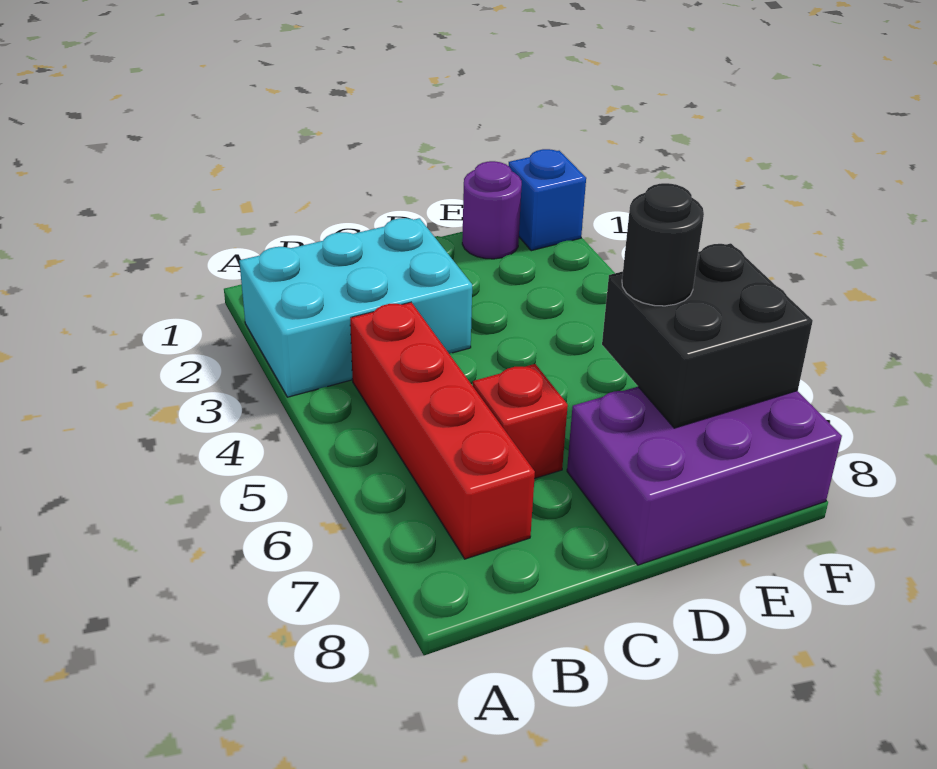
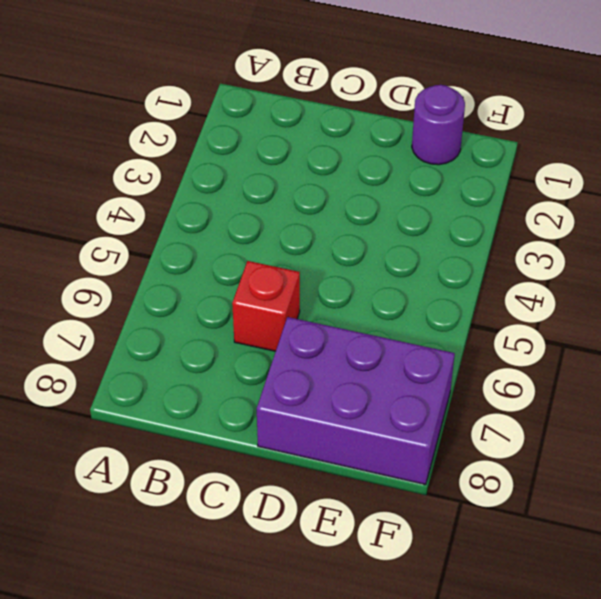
none -> cyan brick A2:C3 level 1
none -> red brick B4:B7 level 1

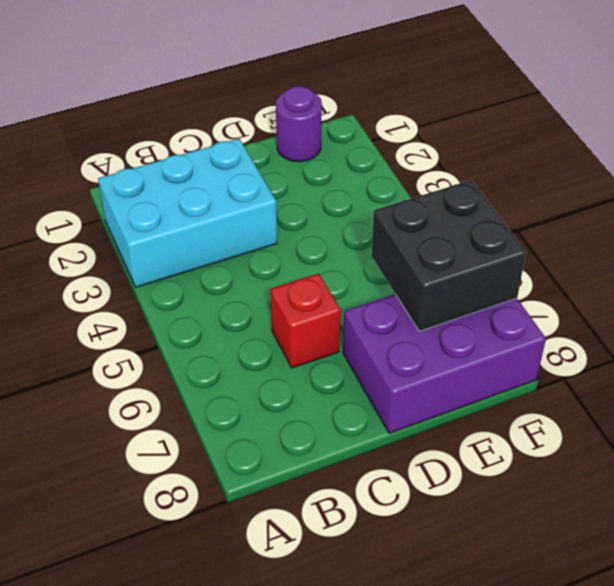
none -> red brick B4:B7 level 1
none -> blue brick F1 level 1

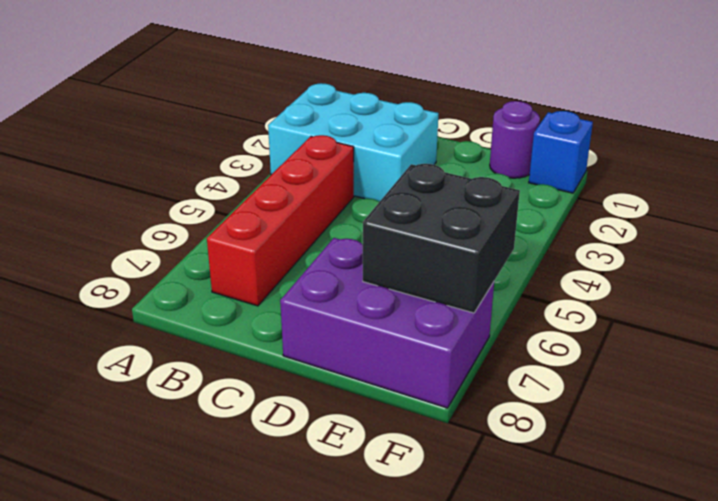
none -> red brick C6 level 1
none -> black round brick E6 level 3

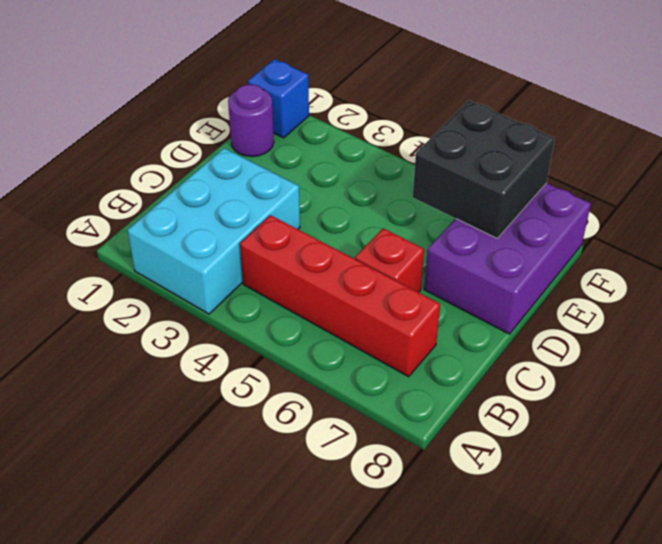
none -> black round brick E6 level 3

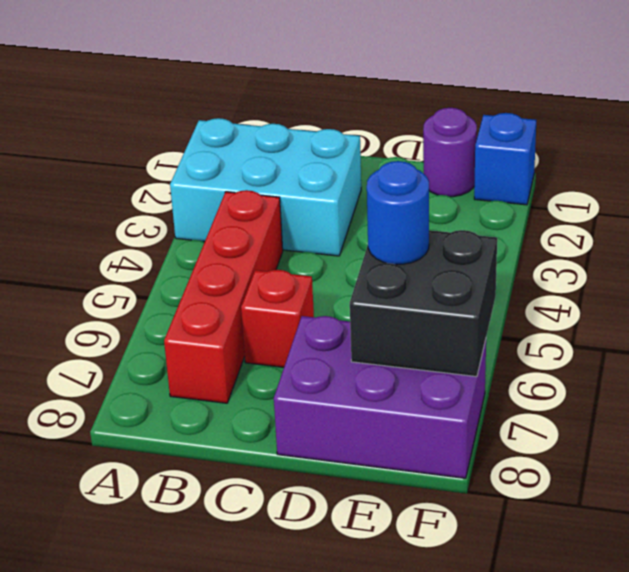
blue round brick E6 level 3 -> black round brick E6 level 3

